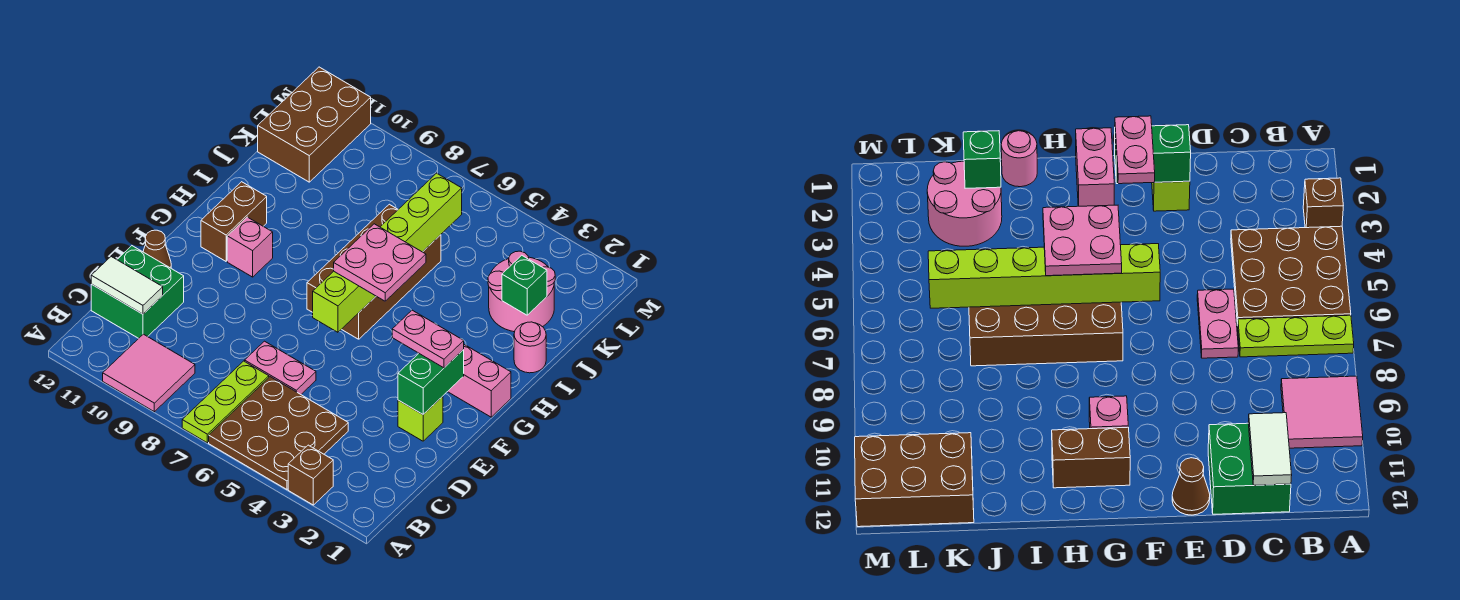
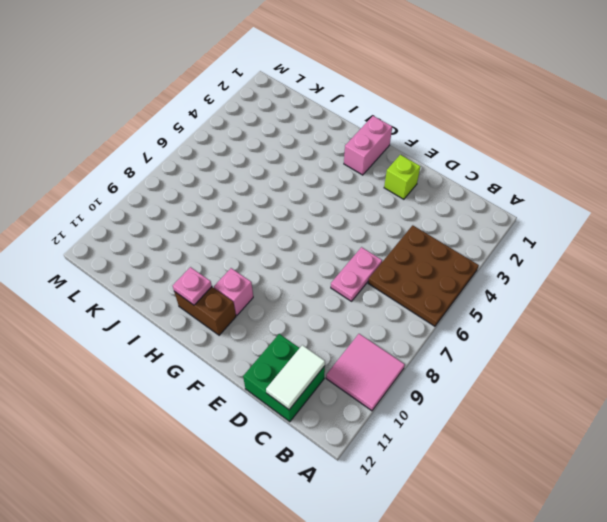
pink plate H11 level 2 -> none
none -> brown brick A3 level 1
none -> lime plate A7:C7 level 1
none -> brown cone E12 level 1

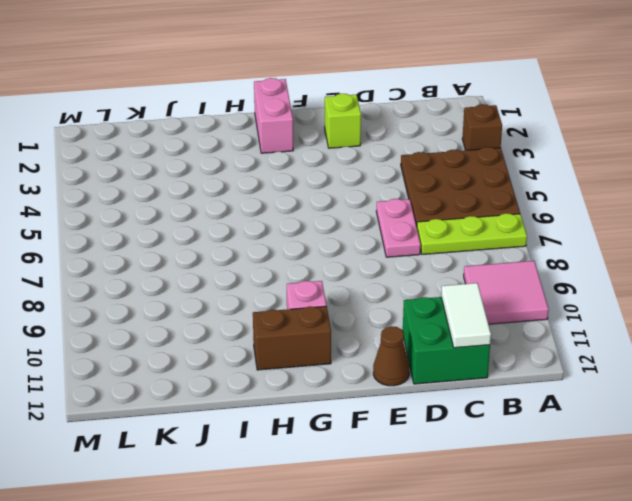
none -> brown brick G6:J7 level 1
none -> pink round brick I1 level 1
none -> pink round brick J2:K3 level 1

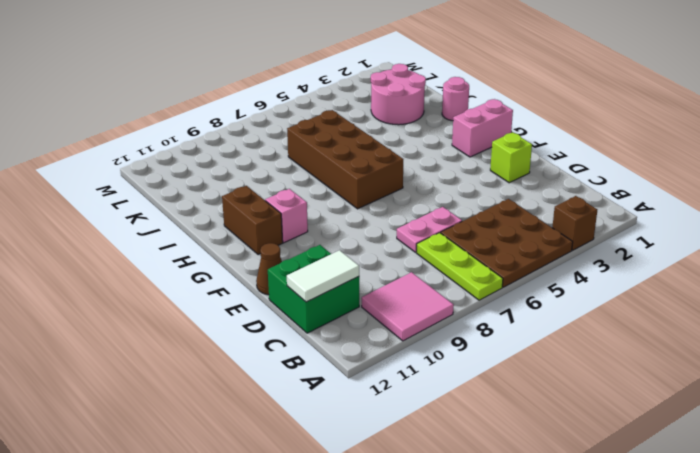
none -> brown brick K11:M12 level 1
none -> green brick E2:F2 level 2
none -> lime brick F6:K6 level 2

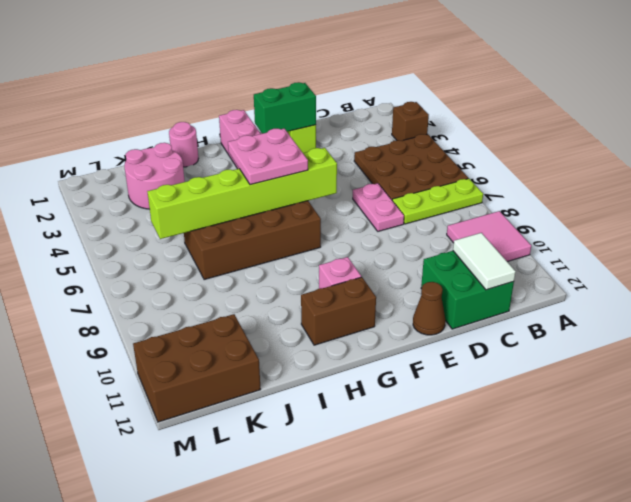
none -> green brick J2 level 2
none -> pink plate F2:F3 level 3

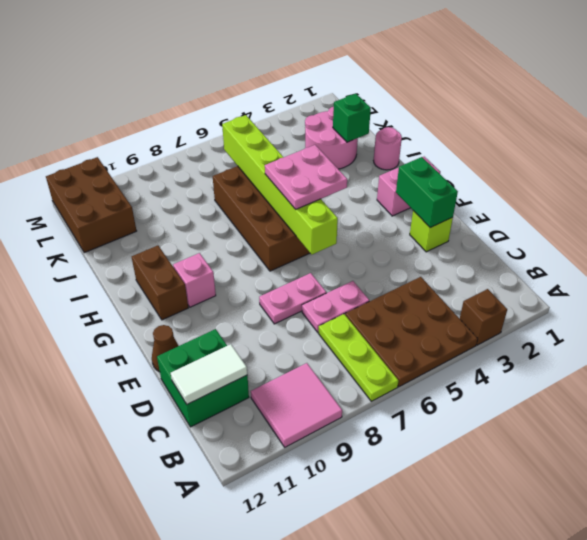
pink plate E7:E8 level 1 -> pink plate F2:F3 level 3

